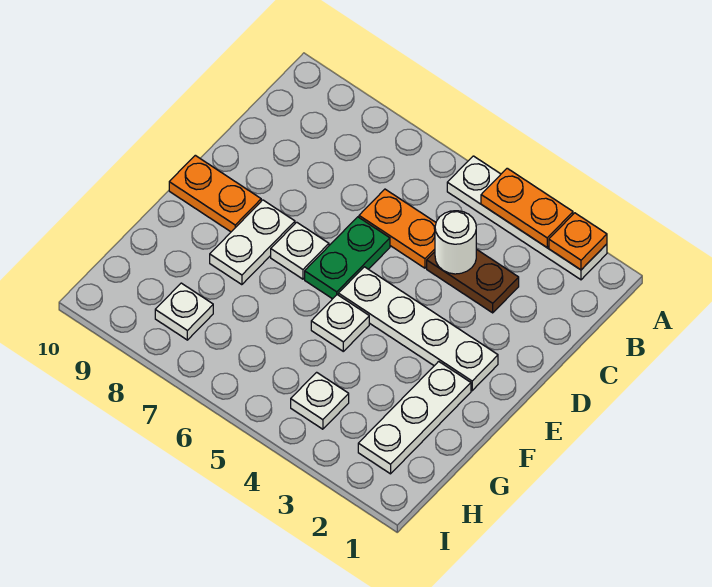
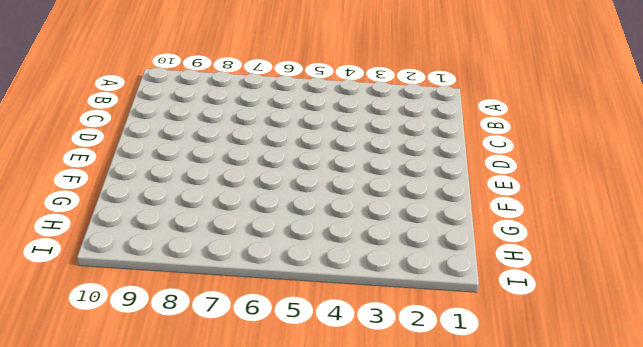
none -> white plate A2:A5 level 1
none -> brown plate C3:C4 level 1
none -> orange plate C5:C6 level 1

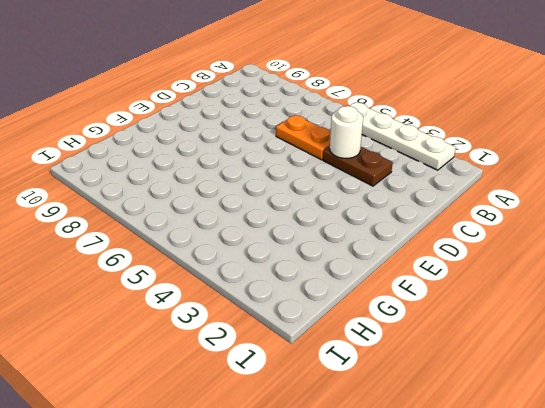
none -> green plate D6:E6 level 1
none -> white plate E2:E5 level 1
none -> white plate E7 level 1

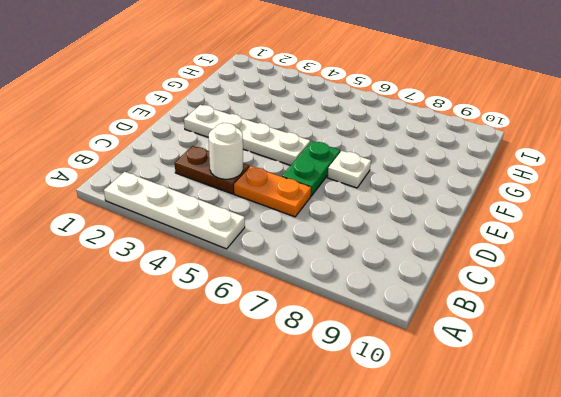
none -> white plate E8:F8 level 1
none -> orange plate E9:E10 level 1
none -> white plate F2:H2 level 1

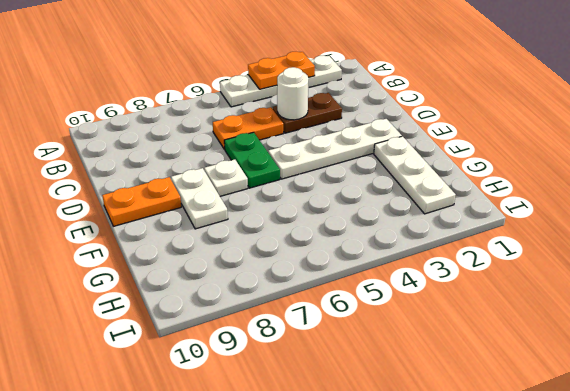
none -> white plate F5 level 1
none -> white plate H4 level 1
none -> white plate H8 level 1

